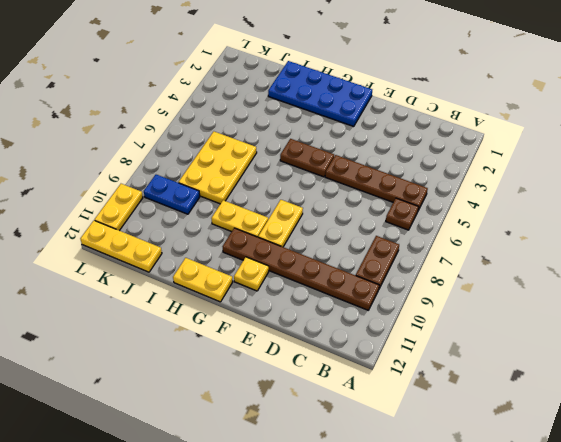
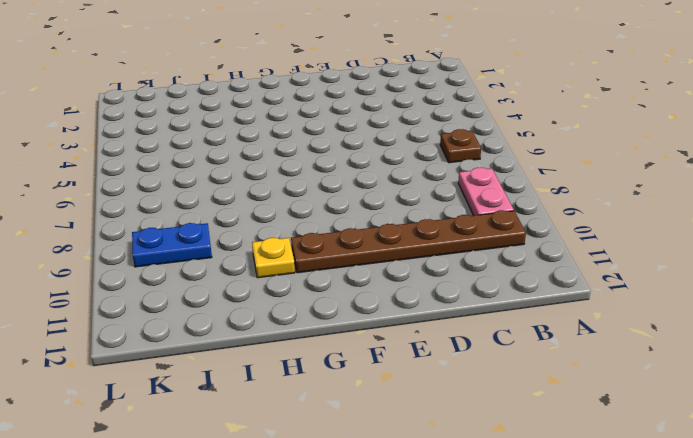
pink plate B8:B9 level 1 -> brown plate B8:B9 level 1
yellow plate H10 level 1 -> yellow plate F11 level 1
none -> brown plate B5:E5 level 1
none -> blue plate F1:I2 level 1
none -> brown plate F5:G5 level 1

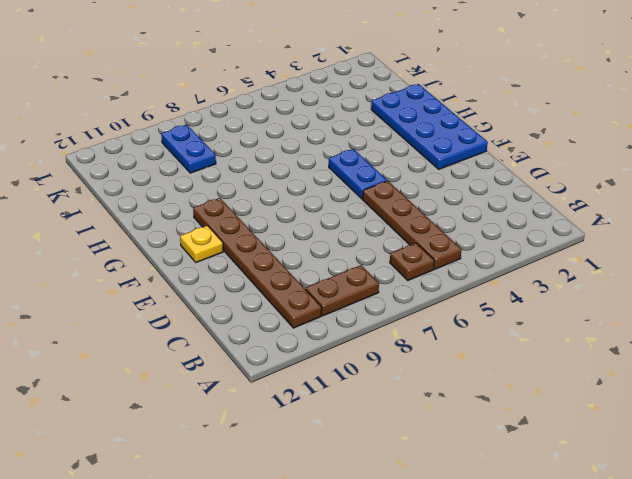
blue plate F5:G5 level 1 -> brown plate F5:G5 level 1
none -> yellow plate F8:F9 level 1
none -> yellow plate G9:H9 level 1
none -> yellow plate G12:H12 level 1

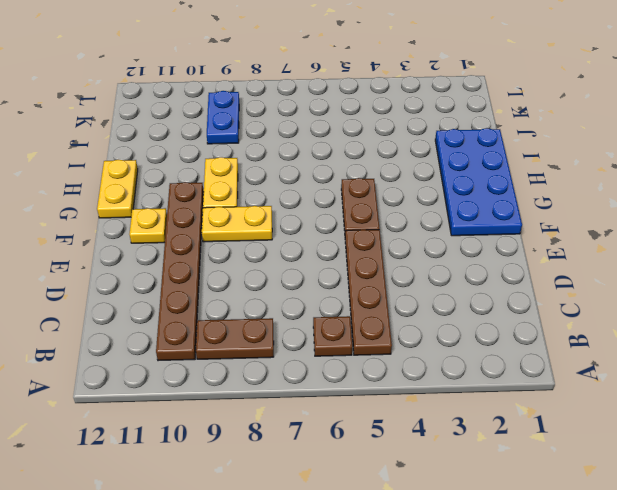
none -> yellow plate I6:J8 level 1
none -> yellow plate J12:L12 level 1
none -> yellow plate L10:L11 level 1

